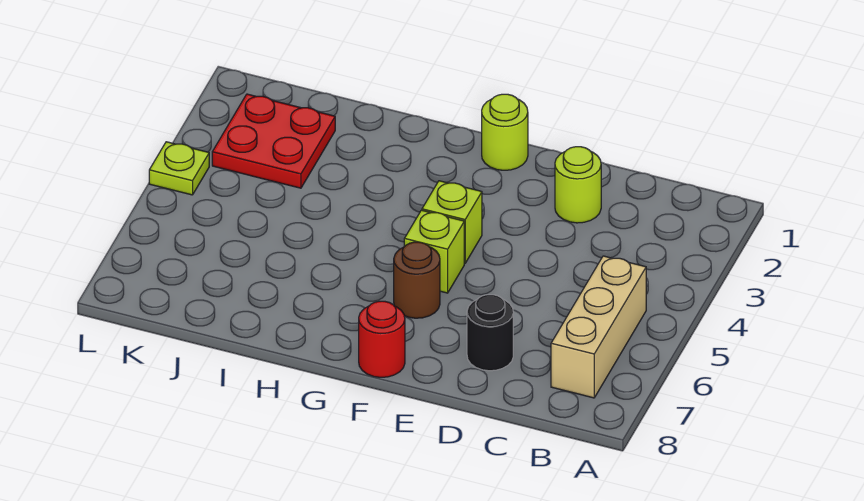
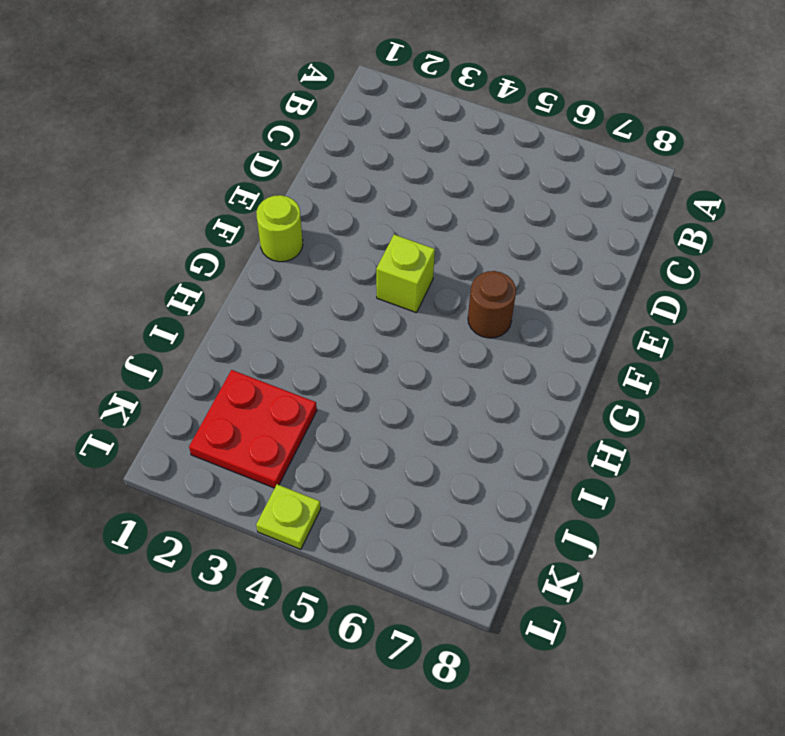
none -> tan brick B5:B7 level 1
none -> lime round brick D2 level 1

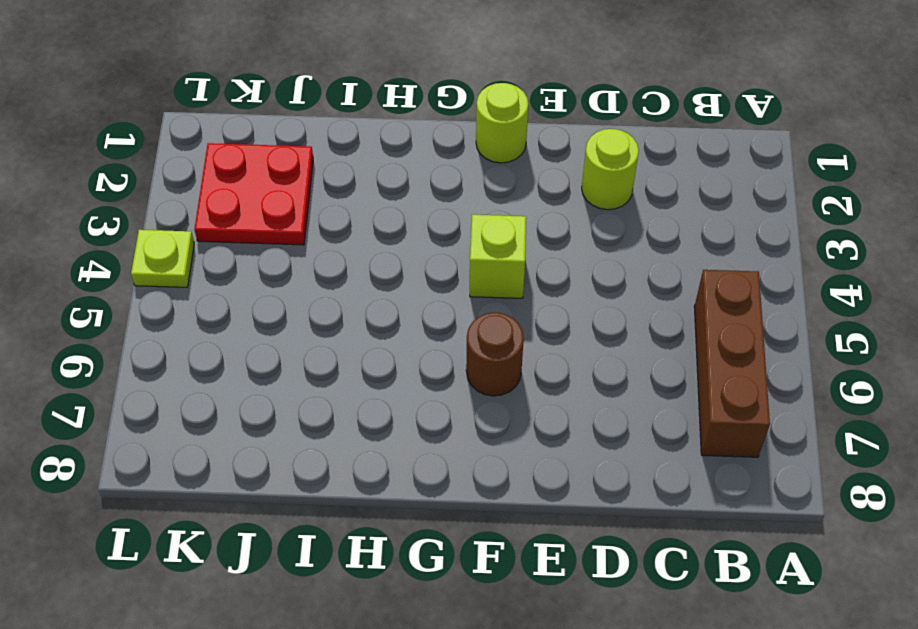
brown brick B5:B7 level 1 -> tan brick B5:B7 level 1
none -> black round brick D7 level 1
none -> lime brick F5 level 1

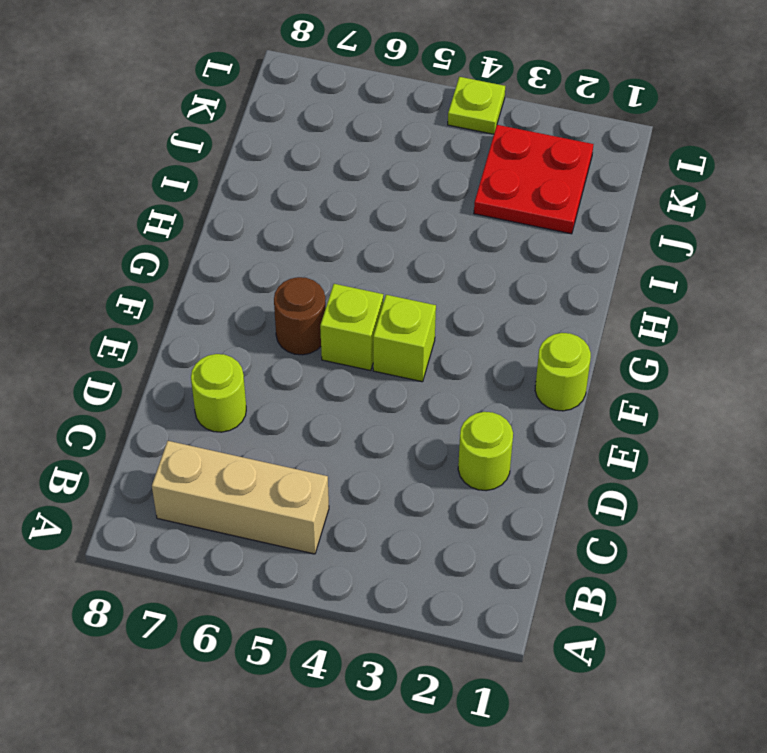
lime round brick D7 level 1 -> black round brick D7 level 1
none -> red round brick F8 level 1

